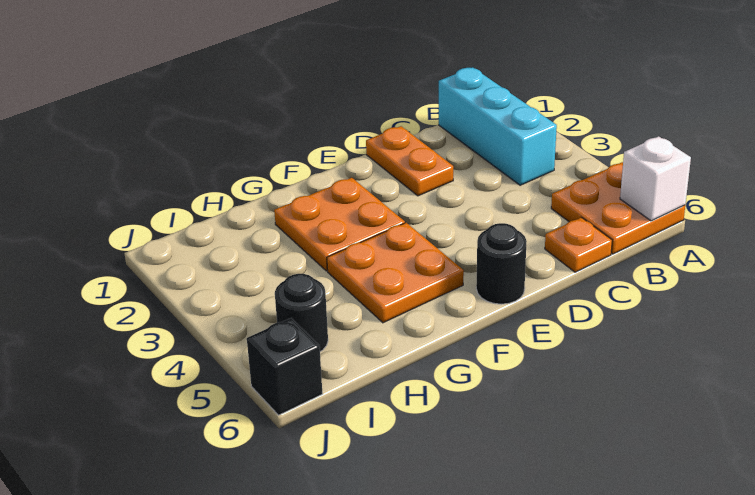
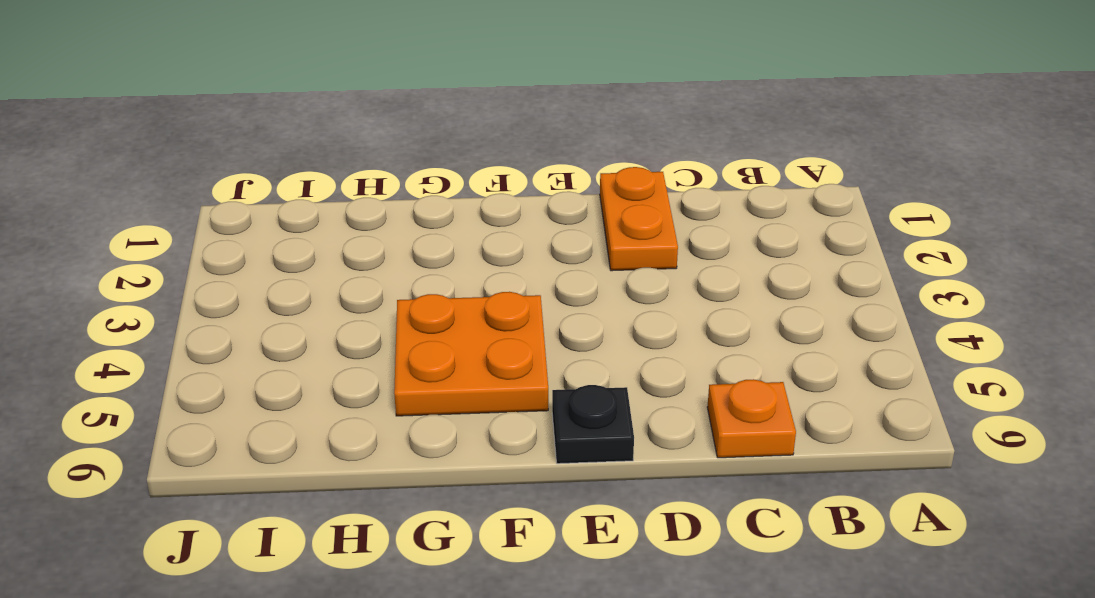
black plate E6 level 1 -> black round brick E6 level 1
none -> orange plate A5:B6 level 1
none -> cyan brick B1:B3 level 1

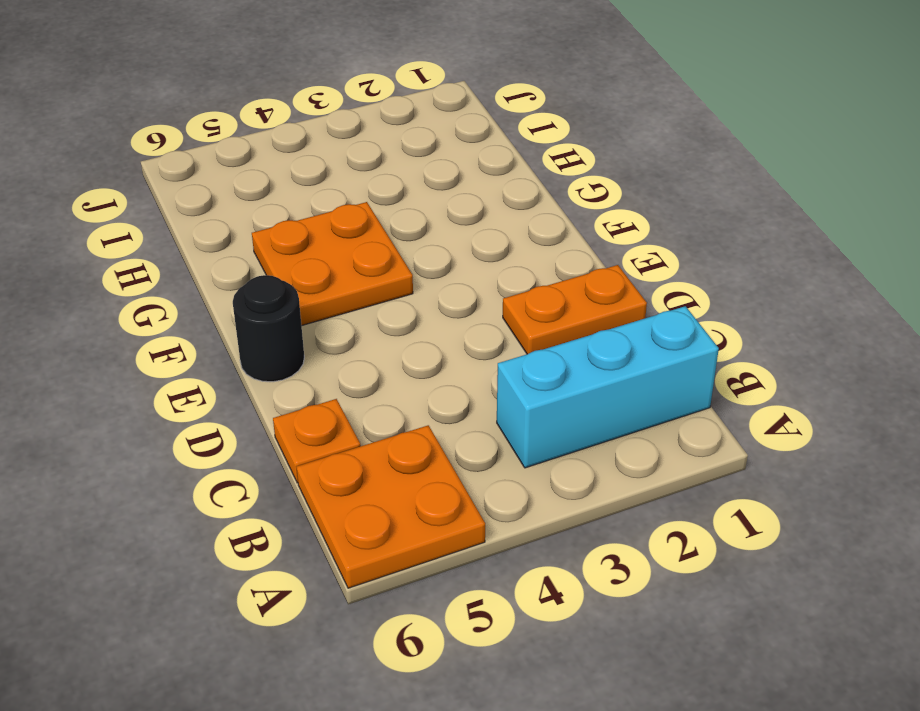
none -> orange plate F2:G3 level 1
none -> black round brick I5 level 1

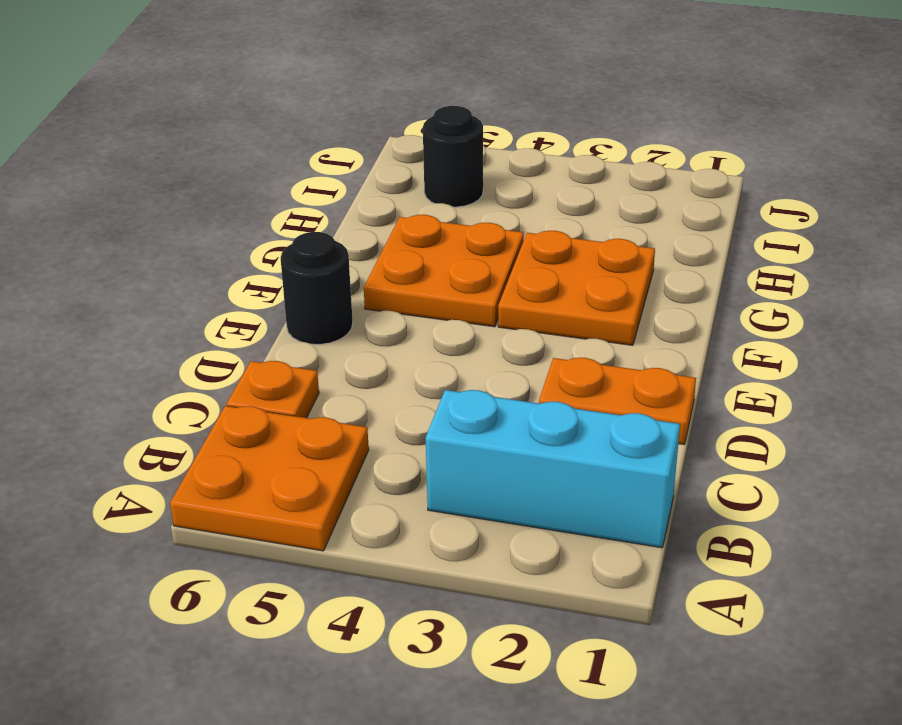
none -> black brick J6 level 1
none -> white brick A6 level 2

